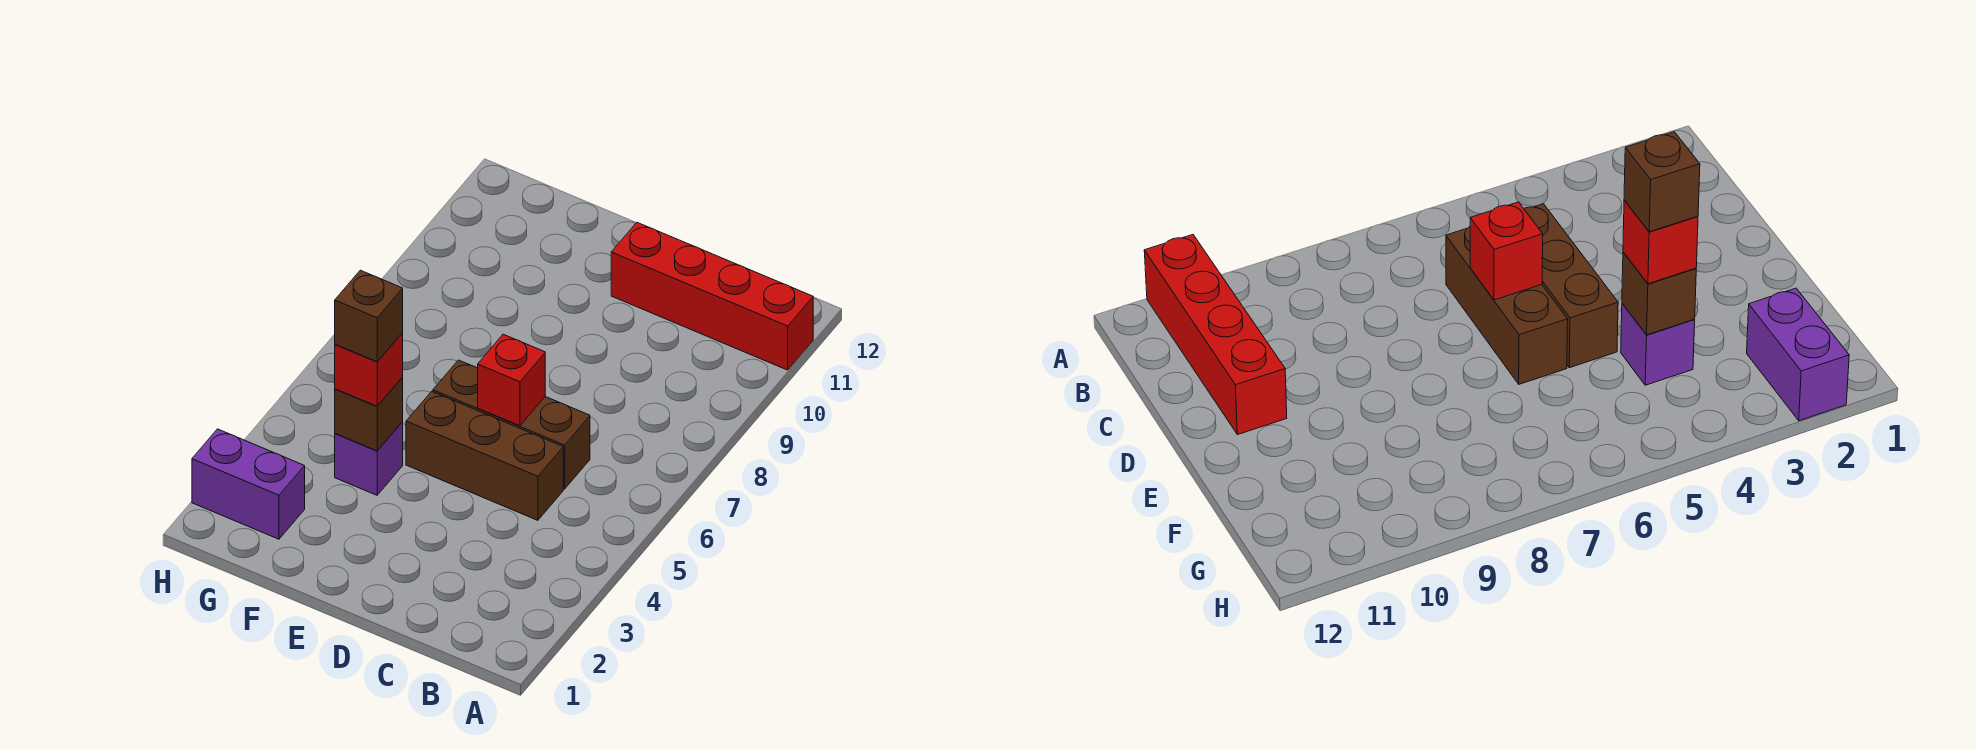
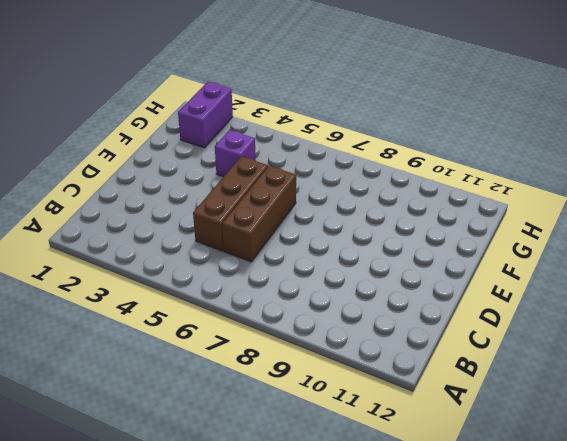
none -> red brick A11:D11 level 1
none -> red brick D6 level 2

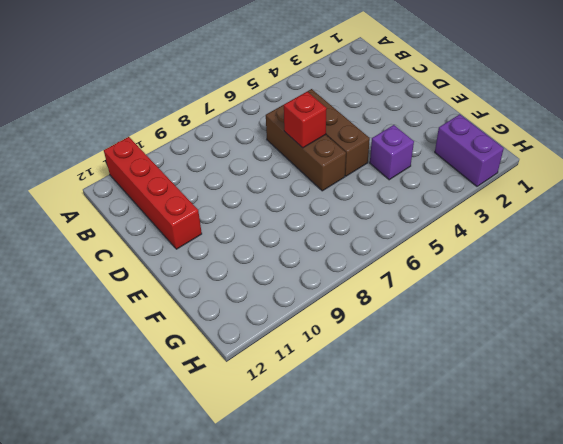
none -> brown brick F4 level 2
none -> red brick F4 level 3

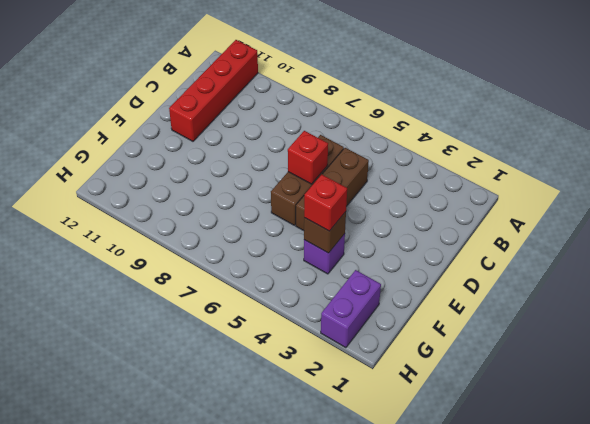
none -> brown brick F4 level 4

